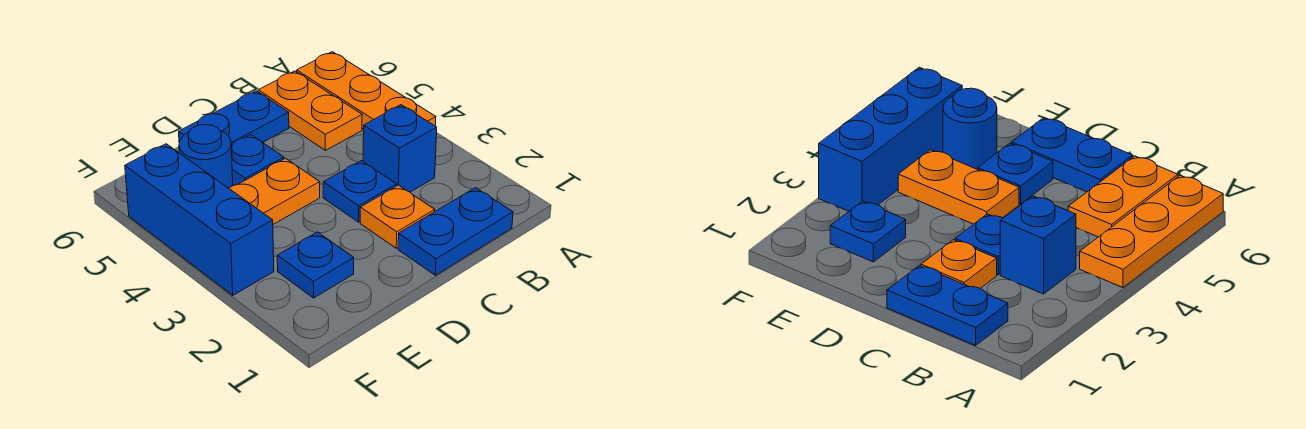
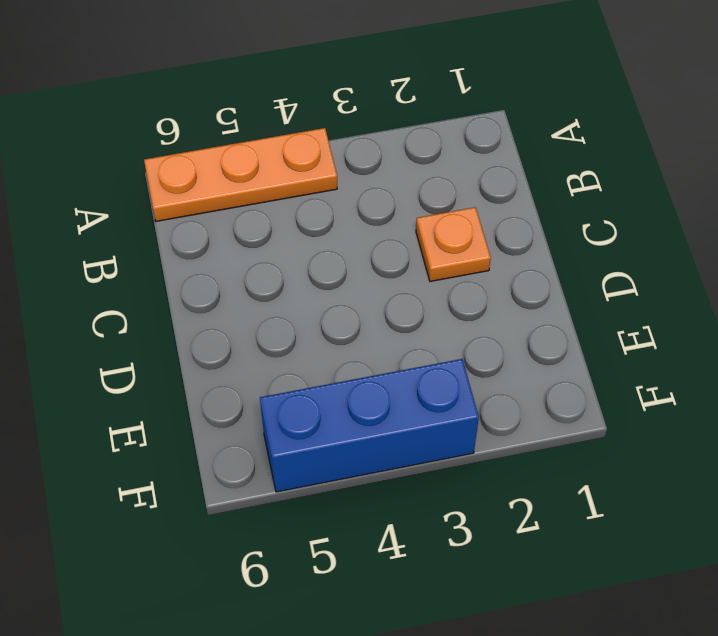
none -> blue plate B1:C1 level 1
none -> blue brick B3 level 1
none -> orange plate B5:B6 level 1

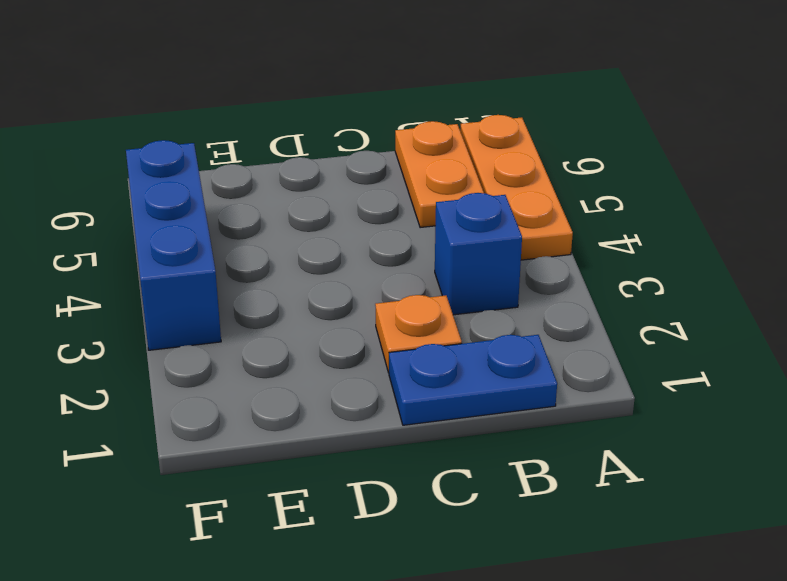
none -> blue plate C3 level 1
none -> blue plate C6:D6 level 1
none -> orange plate D4:E4 level 1

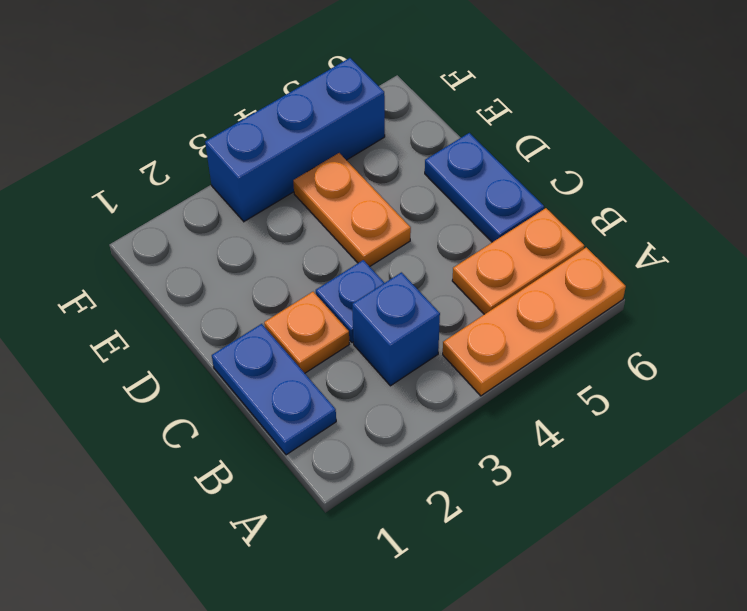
none -> blue plate D5 level 1
none -> blue plate E2 level 1
none -> blue round brick E5 level 1

